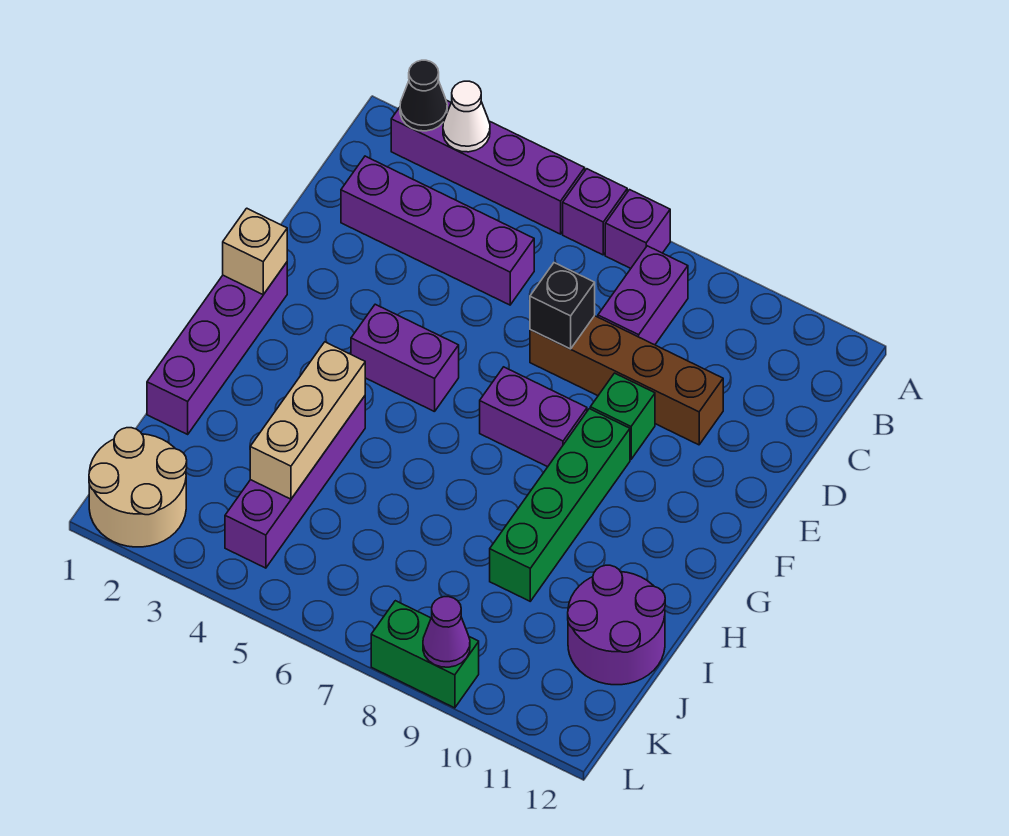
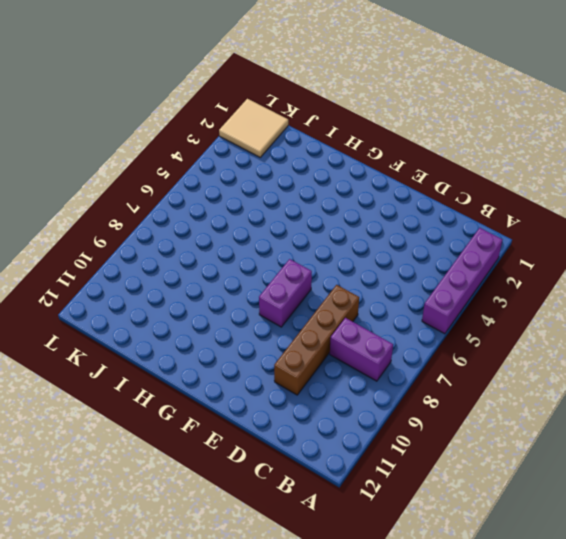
tan tile K1:L2 level 1 -> tan round brick K1:L2 level 1
none -> purple brick A6 level 1
none -> purple brick A7 level 1
none -> purple brick C2:C5 level 1

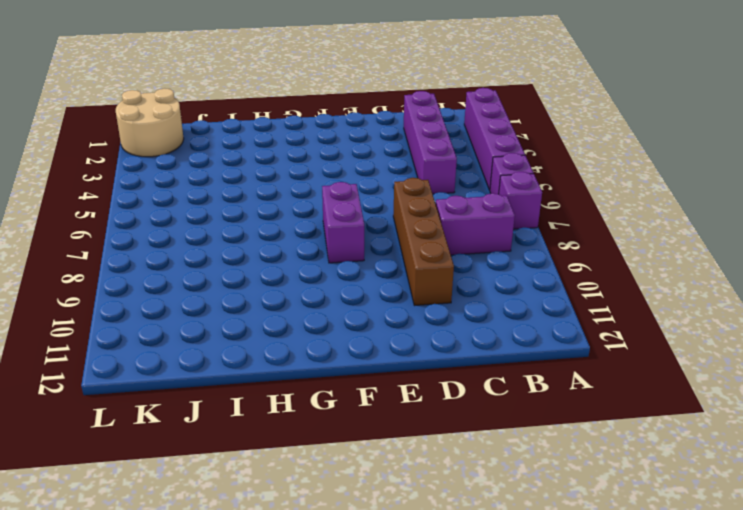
none -> green brick E9 level 1
none -> purple brick F1:I1 level 1
none -> purple brick F4:F5 level 1

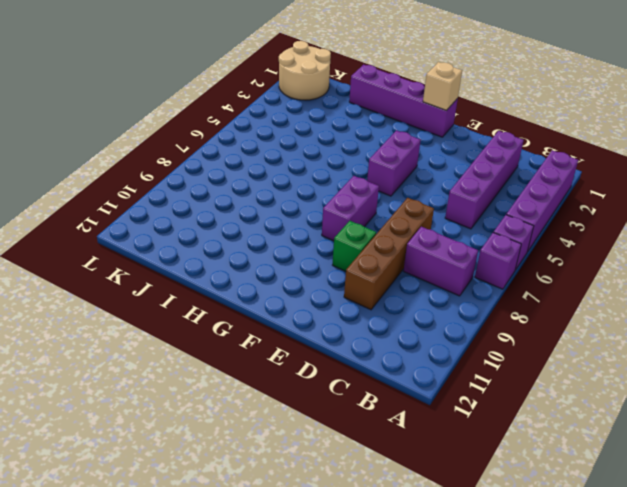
none -> green brick F9:I9 level 1
none -> purple brick H4:K4 level 1
none -> purple round brick I11:J12 level 1

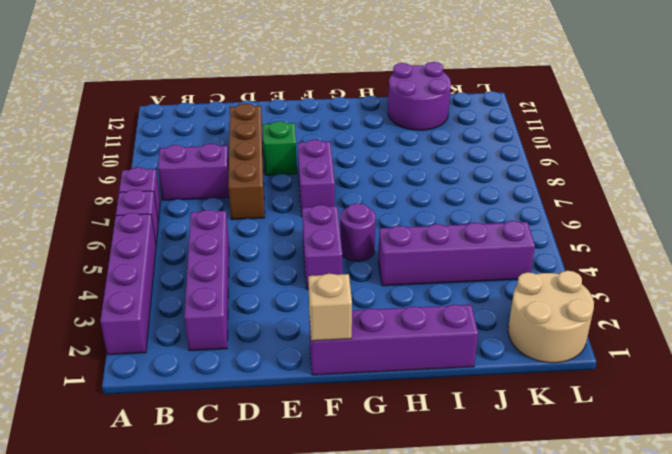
purple round brick G5 level 1 -> none
none -> green brick F9:I9 level 1
none -> green brick L8:L9 level 1
none -> black cone A2 level 2

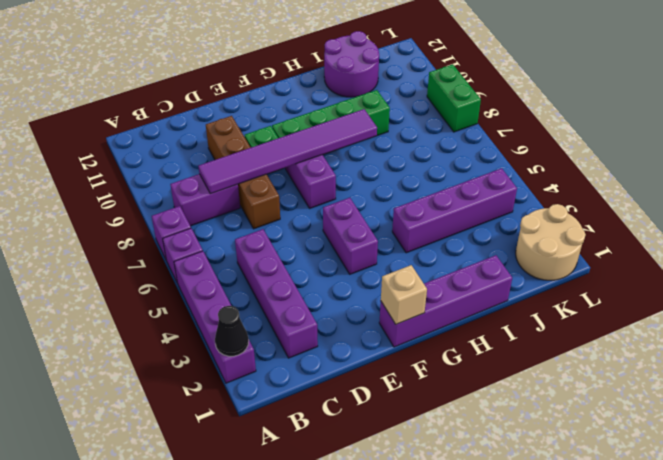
purple tile C8:H8 level 2 -> none
none -> white cone A3 level 2
none -> black brick D7 level 2
none -> tan brick H4:J4 level 2

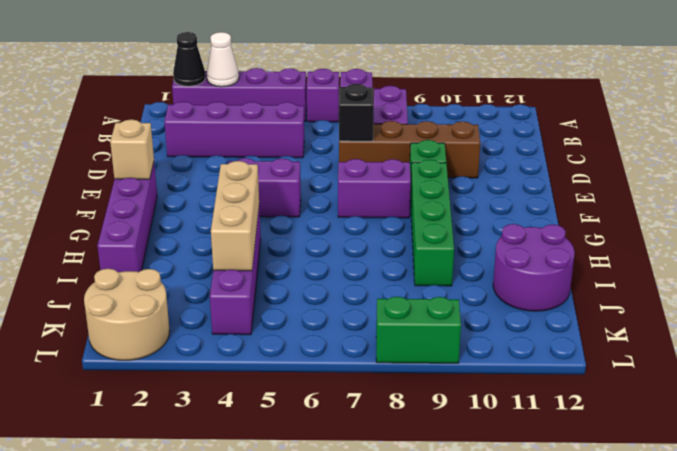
none -> purple cone L9 level 2

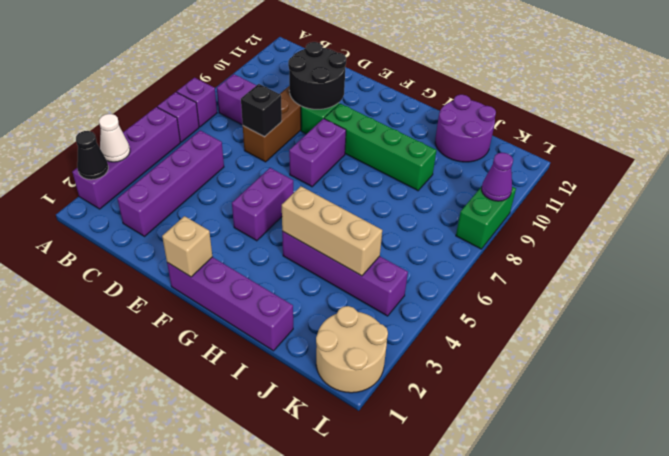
black round brick D9:E10 level 2 -> none

